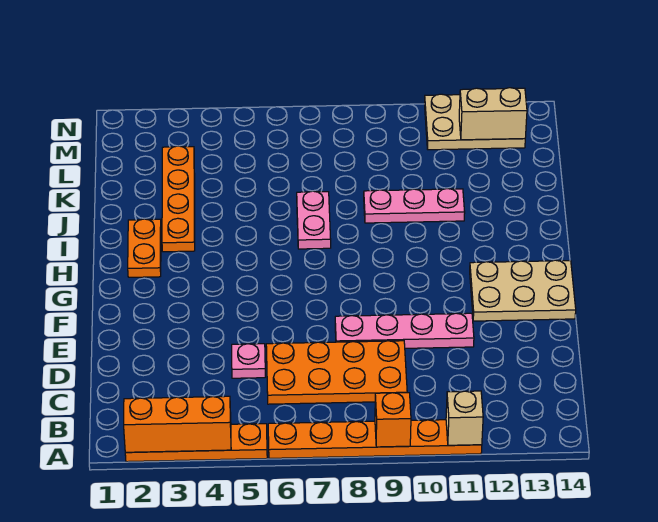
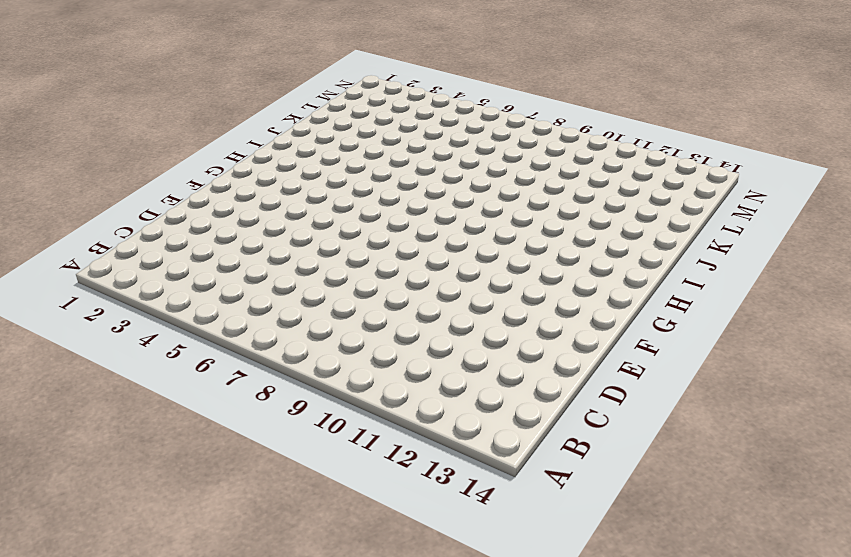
none -> orange plate A2:A5 level 1
none -> orange plate A6:A11 level 1
none -> orange plate C6:D9 level 1

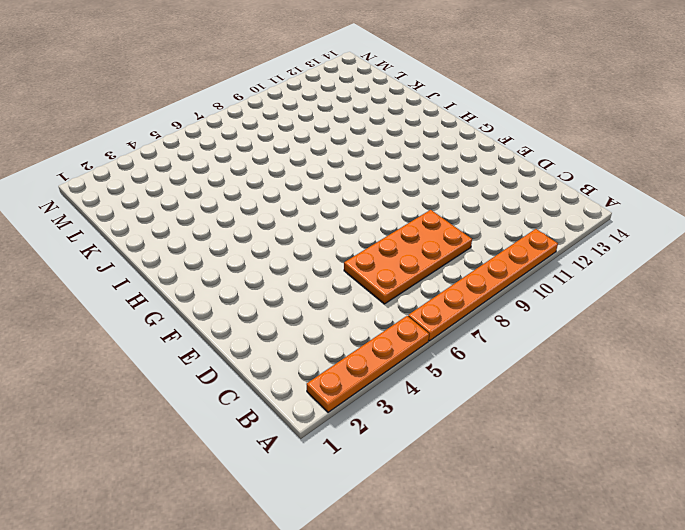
none -> pink plate D5 level 1
none -> pink plate E8:E11 level 1
none -> tan plate F12:G14 level 1

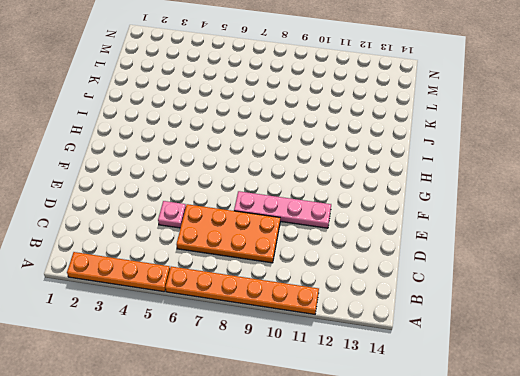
none -> tan plate F12:G14 level 1
none -> orange plate H2:I2 level 1
none -> orange plate I3:L3 level 1

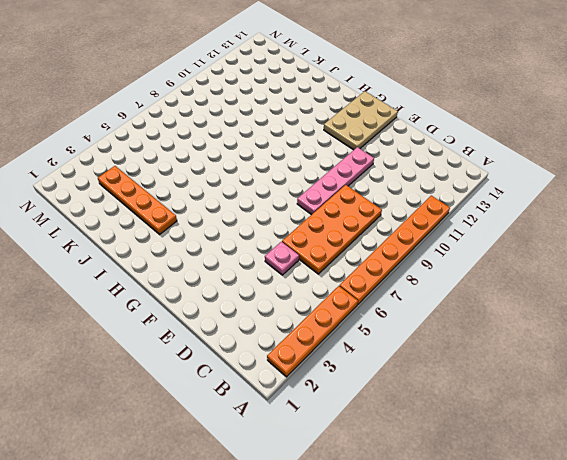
none -> orange plate H2:I2 level 1
none -> pink plate I7:J7 level 1
none -> pink plate J9:J11 level 1

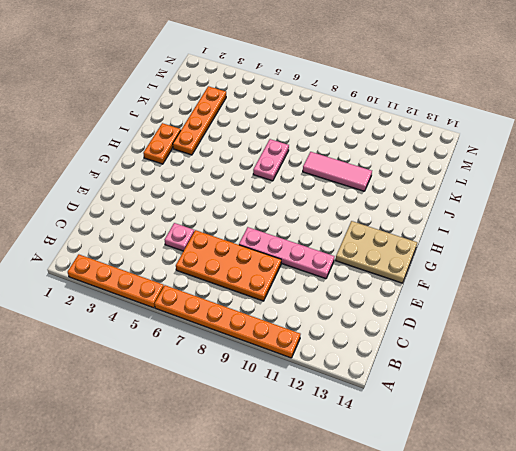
pink tile J9:J11 level 1 -> pink plate J9:J11 level 1
none -> tan plate M11:N13 level 1
none -> orange brick A2:A4 level 2
none -> orange brick A9 level 2

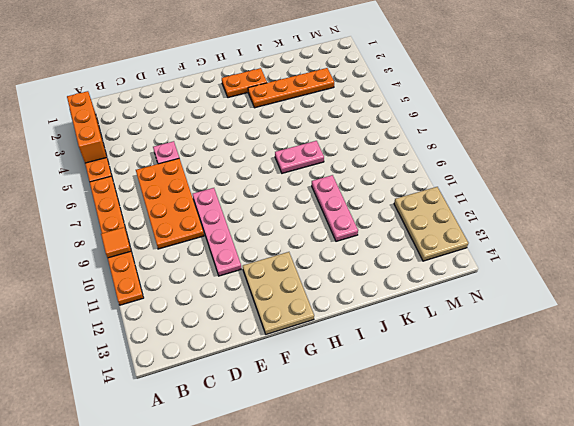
orange tile A9 level 2 -> orange brick A9 level 2
none -> tan brick A11 level 2
none -> tan brick M12:M13 level 2

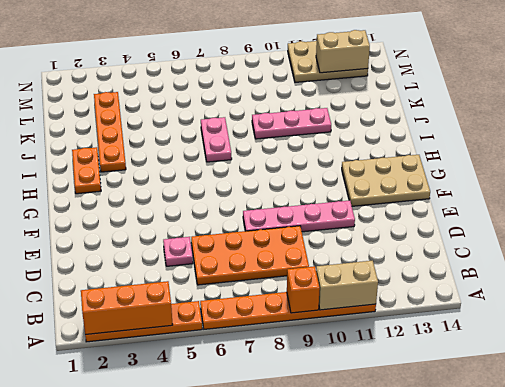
tan brick A10:A11 level 2 -> tan brick A11 level 2

